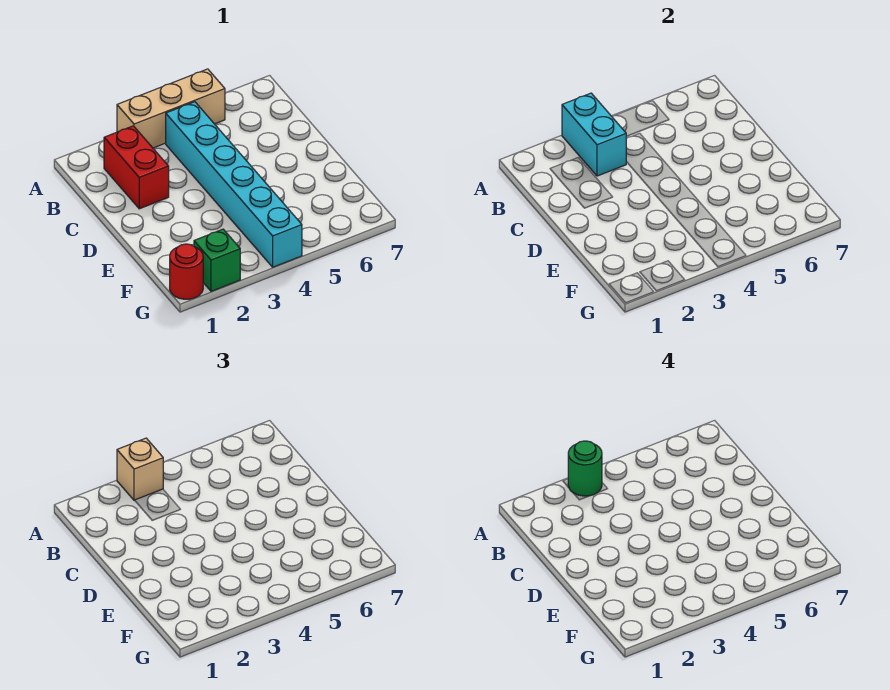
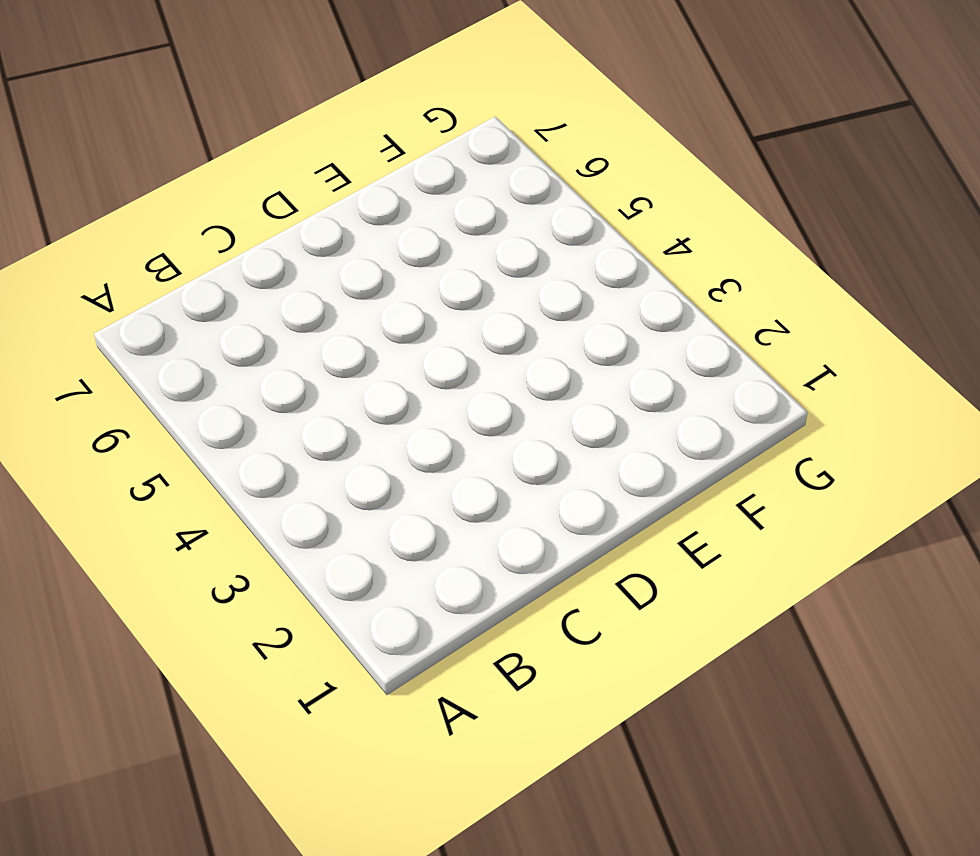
none -> tan brick A3:A5 level 1
none -> red brick B2:C2 level 1

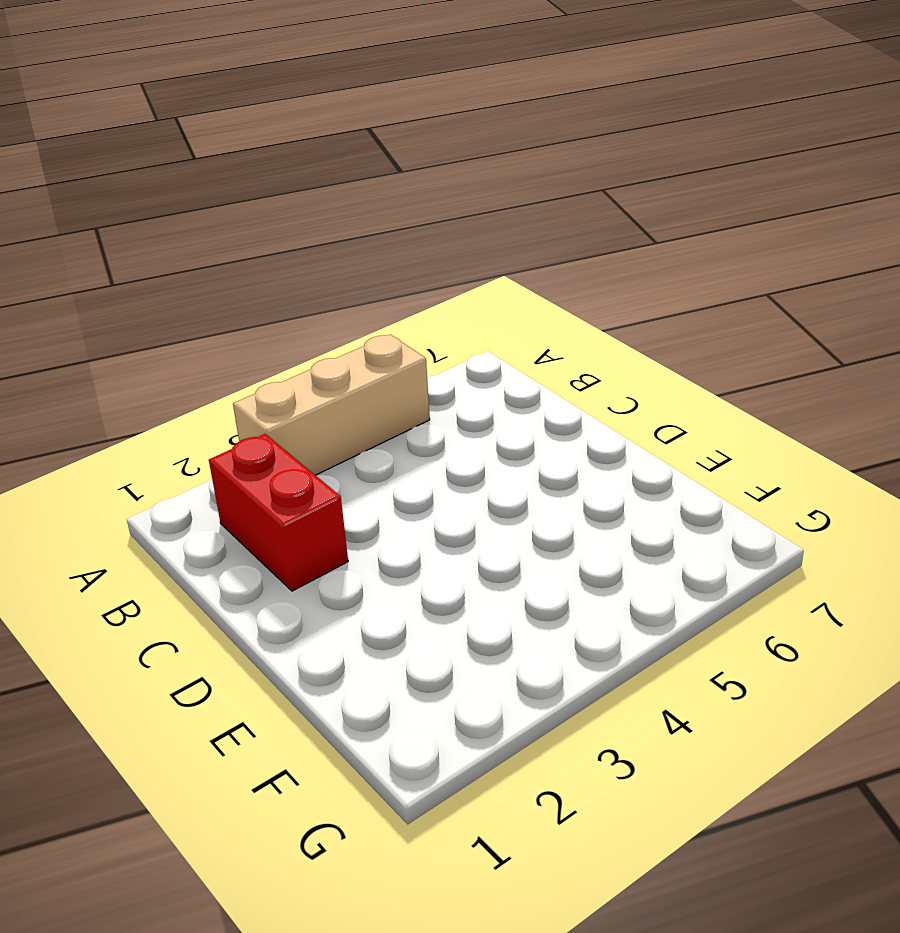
none -> cyan brick B4:G4 level 1
none -> red round brick G1 level 1

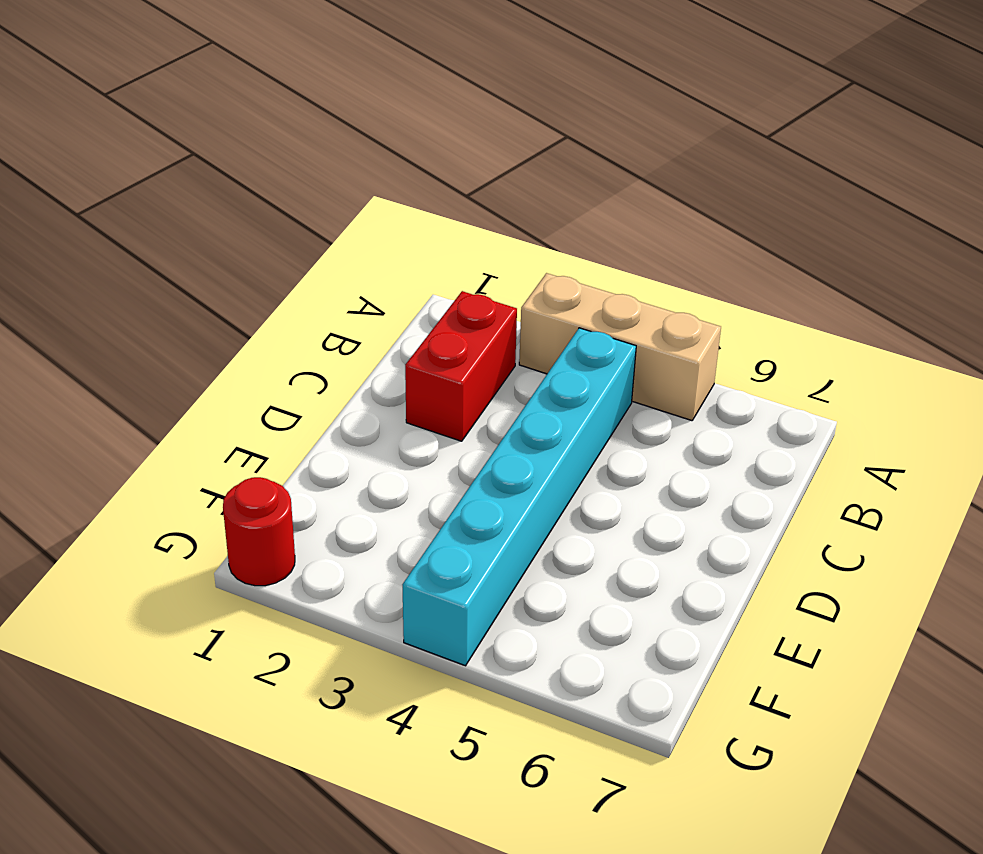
none -> green brick G2 level 1
none -> cyan brick A3:B3 level 2

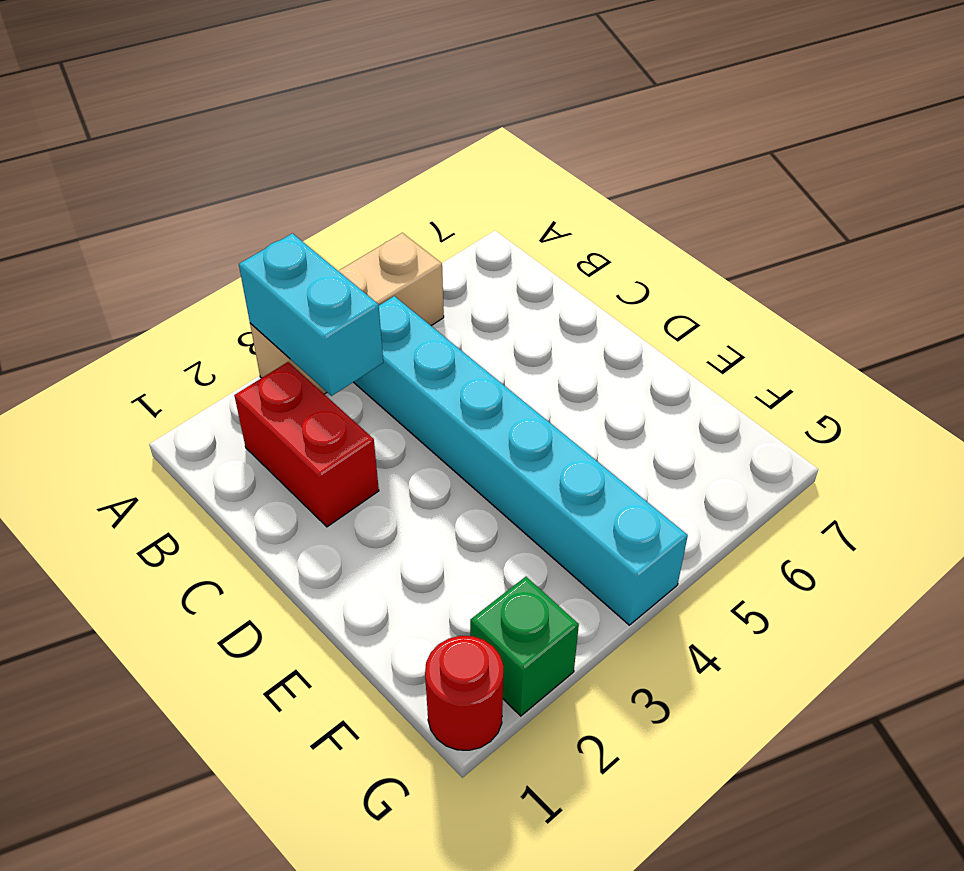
none -> tan brick A3 level 3
none -> green round brick A3 level 4

